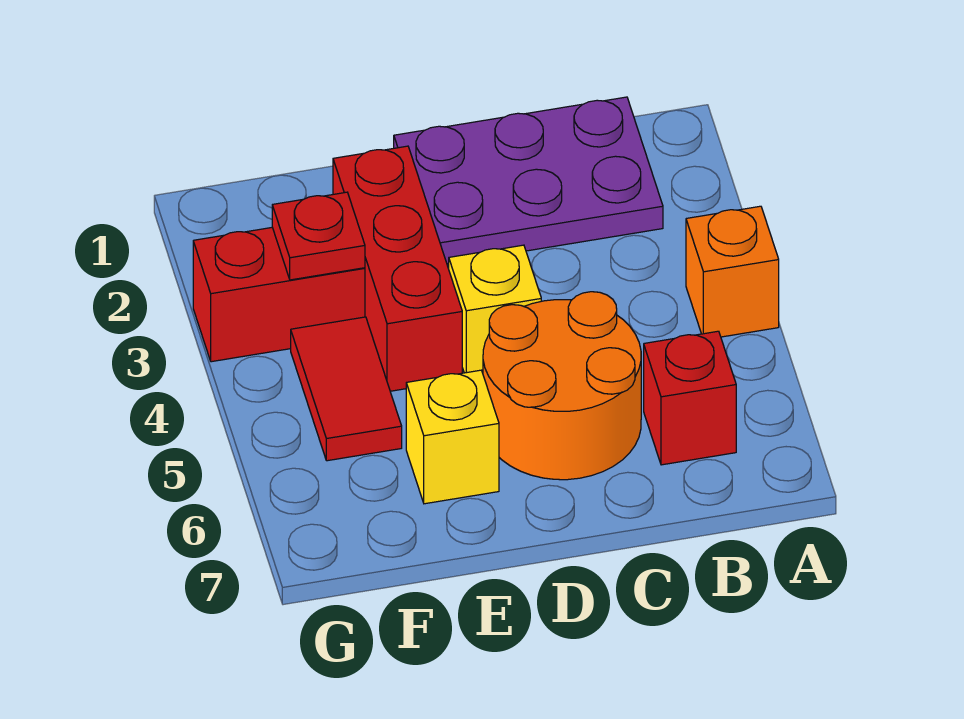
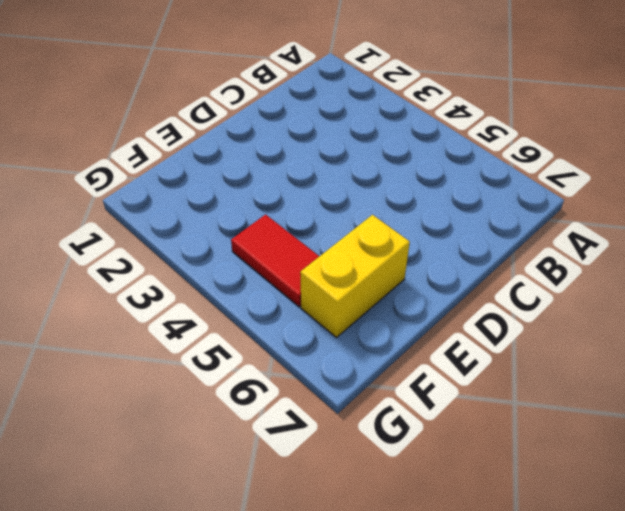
yellow brick E6:F6 level 1 -> yellow brick E6 level 1
none -> orange brick A4 level 1
none -> purple plate B1:D2 level 1

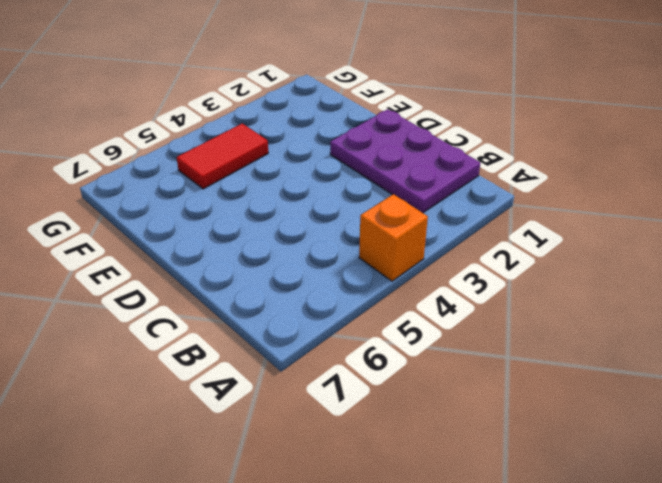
none -> red brick B6 level 1
none -> orange round brick C5:D6 level 1

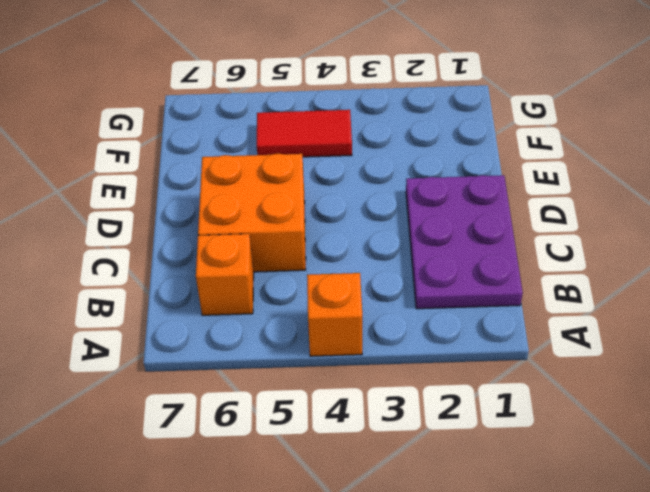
orange brick B6 level 1 -> red brick B6 level 1
orange brick C5:D6 level 1 -> orange round brick C5:D6 level 1
none -> yellow brick D4 level 1
none -> red brick E2:E4 level 1

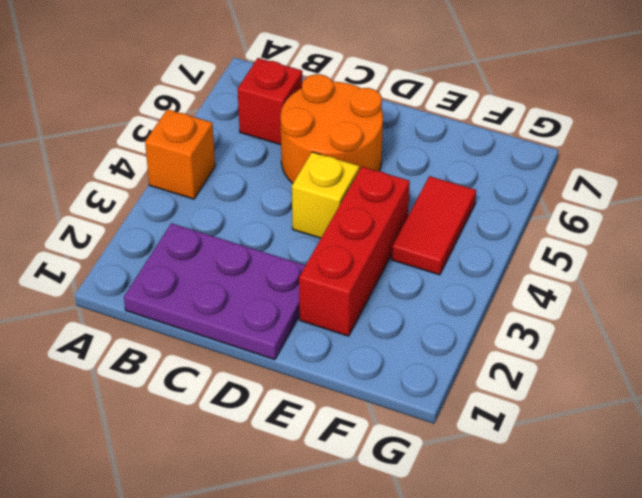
none -> yellow brick E6 level 1
none -> red brick F3:G3 level 1

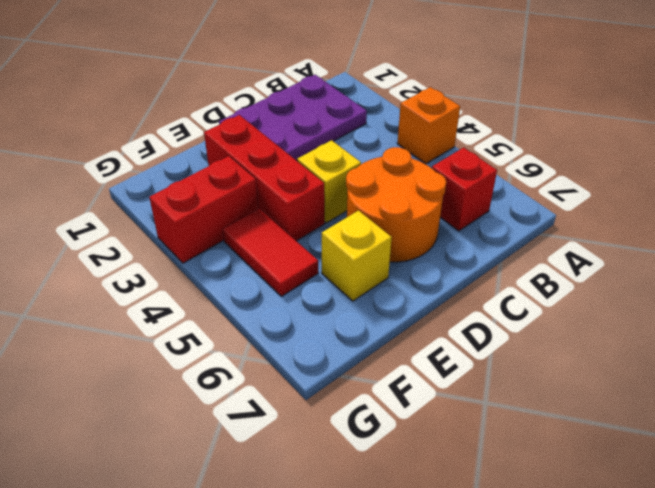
none -> red plate F3 level 2

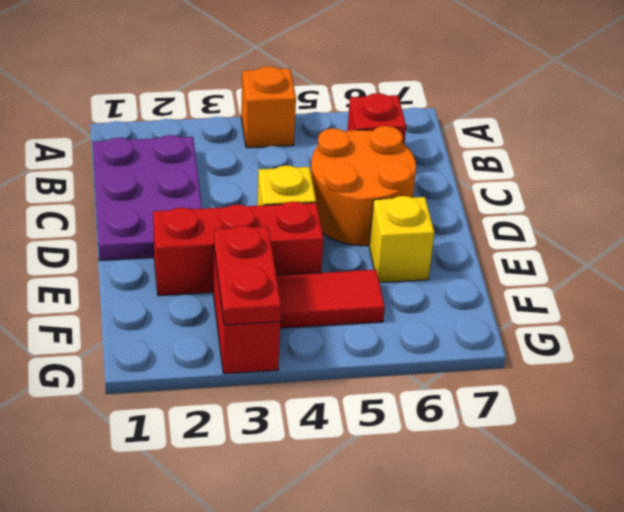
red plate F3:G3 level 2 -> red plate F3 level 2

